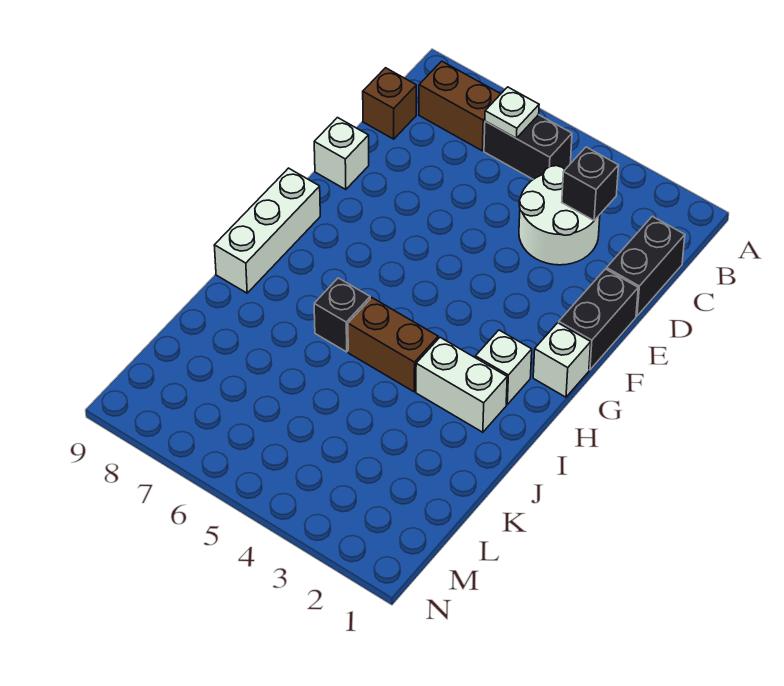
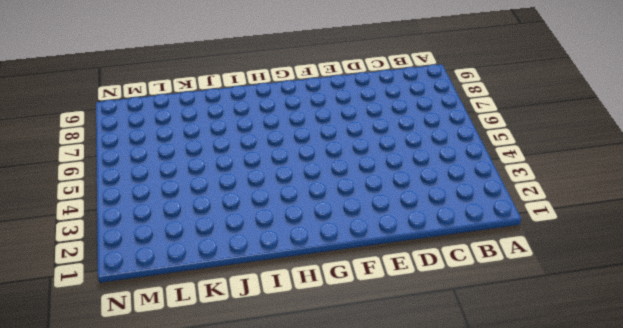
none -> black brick B5:B6 level 1
none -> brown brick B7:B8 level 1
none -> black brick C1:D1 level 1

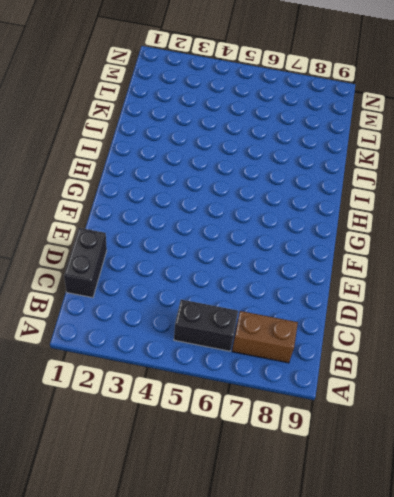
none -> white round brick C3:D4 level 1
none -> brown brick C9 level 1
none -> black brick E1:F1 level 1

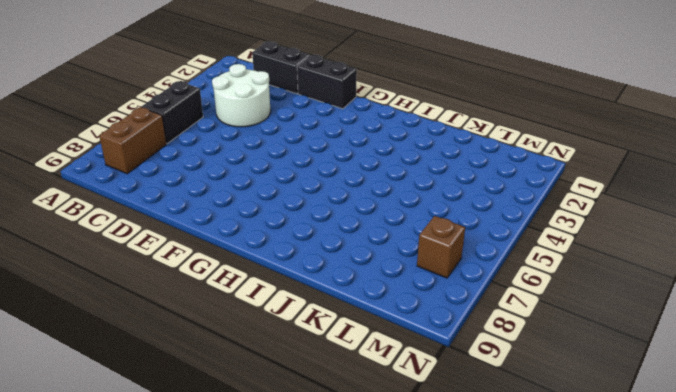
brown brick M7 level 1 -> brown brick C9 level 1
none -> white brick E9 level 1
none -> white brick G1 level 1
none -> white brick G9:I9 level 1

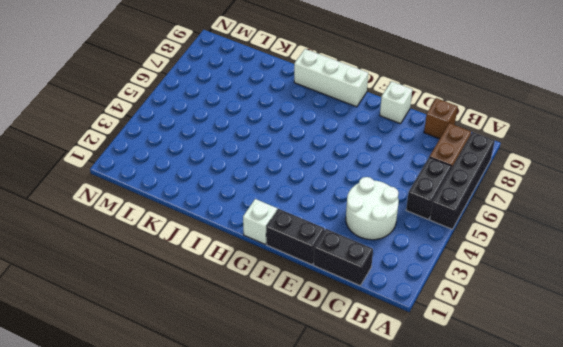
black brick A5:A8 level 1 -> none
none -> white brick H2 level 1
none -> white brick I2:I3 level 1
none -> brown brick I4:I5 level 1

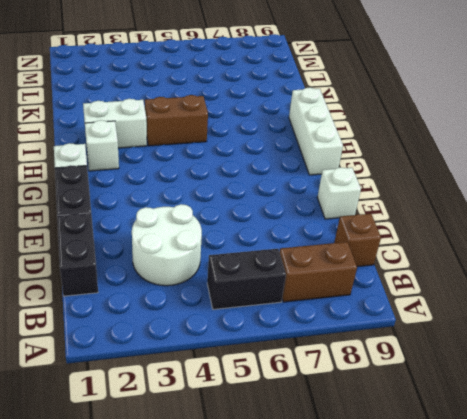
none -> black brick I6 level 1
none -> white plate B6 level 2
none -> black brick C3 level 2

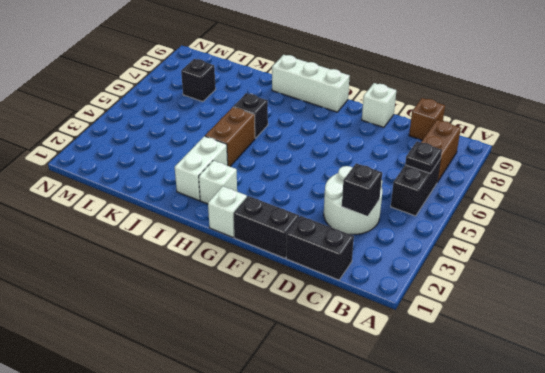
black plate B6 level 2 -> white plate B6 level 2
black brick L7 level 1 -> none

